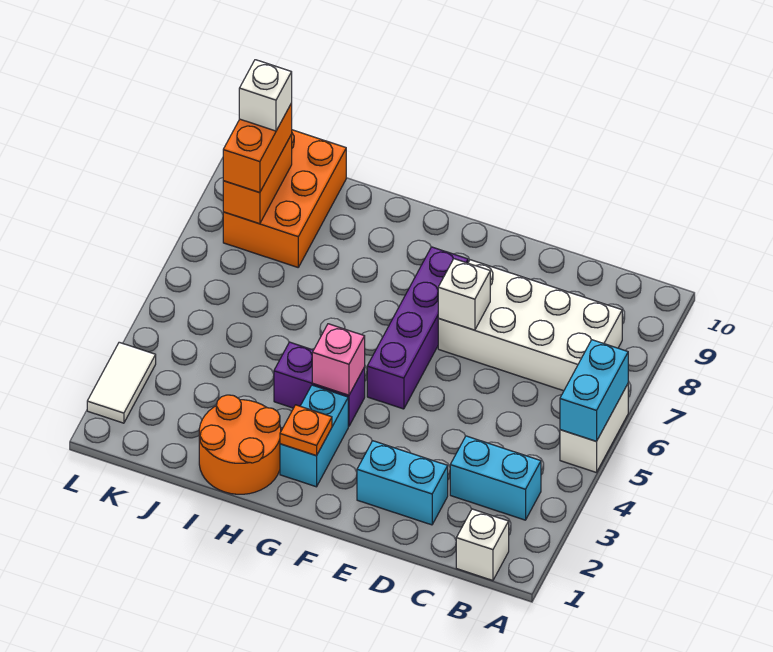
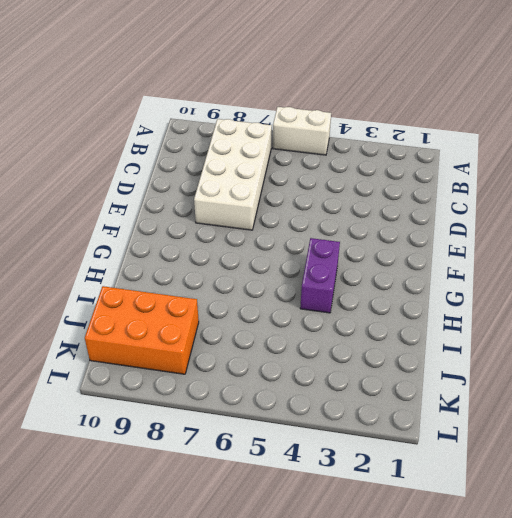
none -> white brick B1 level 1
none -> cyan brick B3:C3 level 1
none -> cyan brick D2:E2 level 1

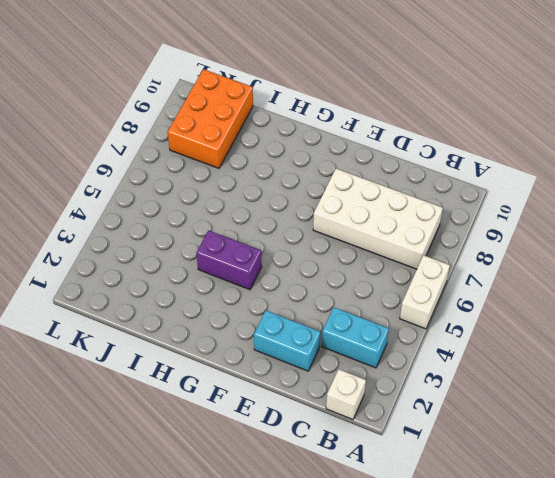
none -> purple brick F5:F8 level 1
none -> cyan brick G2:G3 level 1
none -> orange round brick H1:I2 level 1

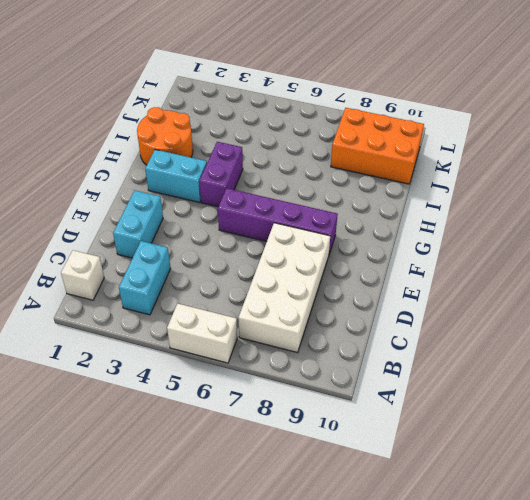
none -> white tile L2:L3 level 1
none -> cyan brick A5:A6 level 2
none -> white brick E7 level 2

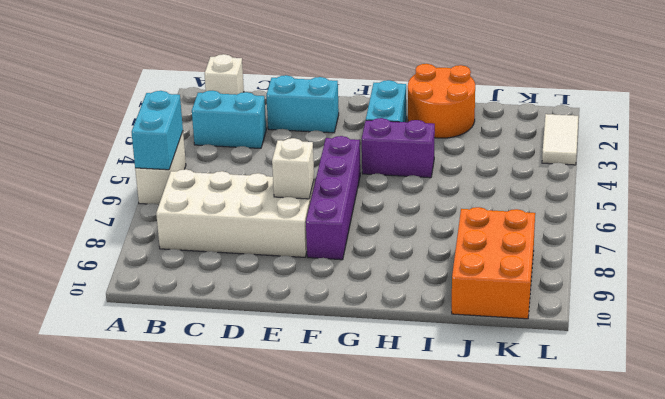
none -> orange plate G2 level 2
none -> pink brick G4 level 2
none -> orange brick K8:K9 level 2

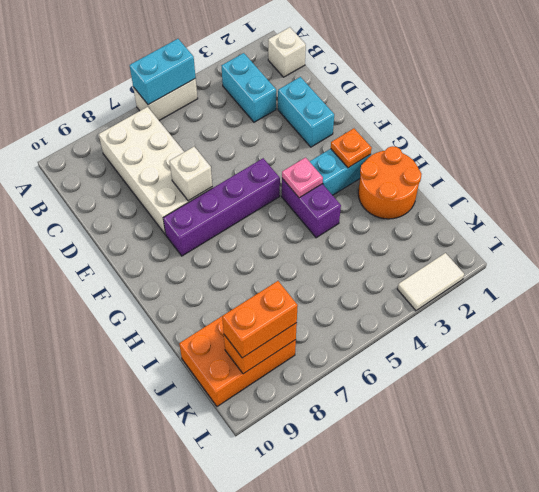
pink plate G4 level 2 -> pink brick G4 level 2
none -> white brick K9 level 4

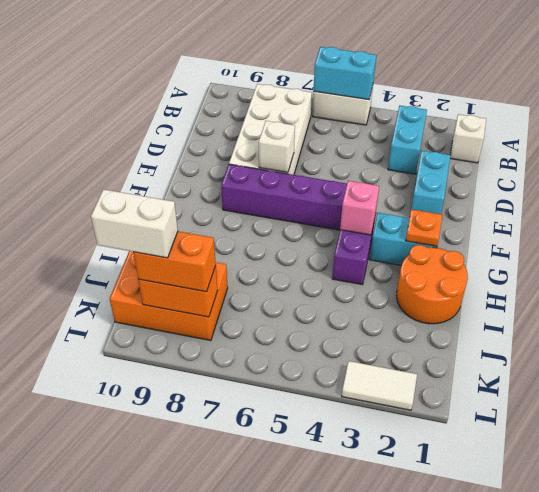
white brick K9:K10 level 4 -> white brick K9 level 4

